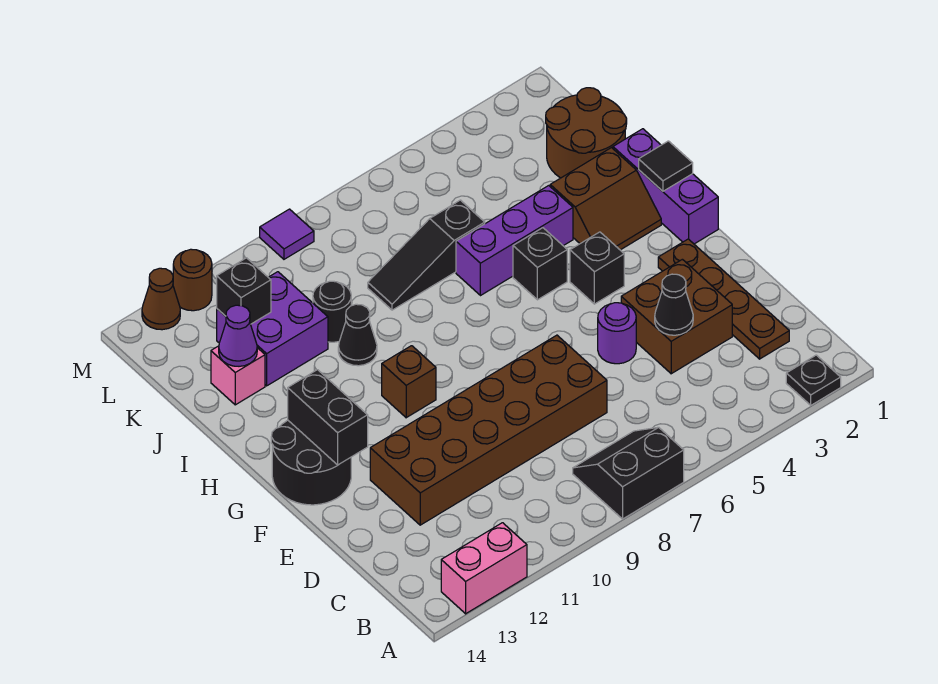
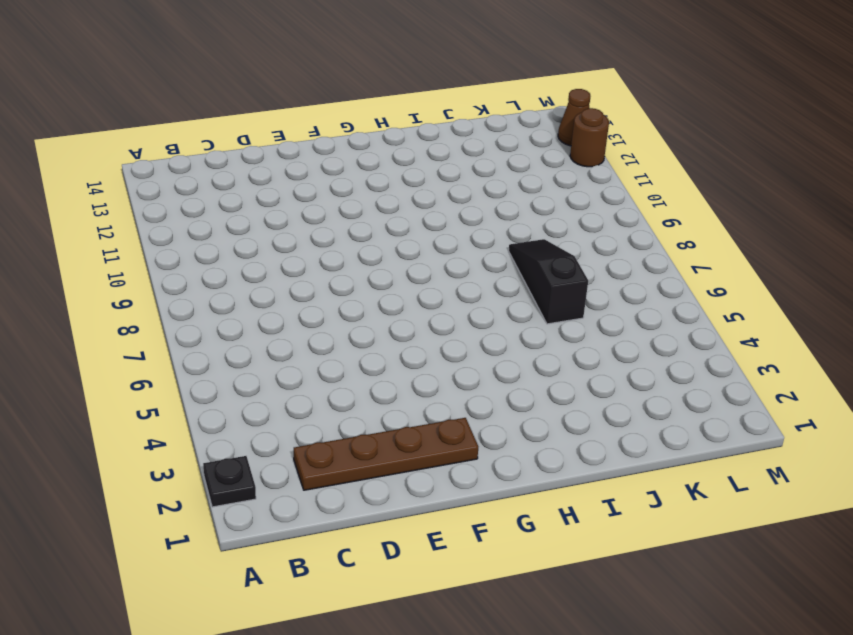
none -> black slope A7:B8 level 1 top A
none -> pink brick A12:A13 level 1
none -> brown brick D3:E4 level 1

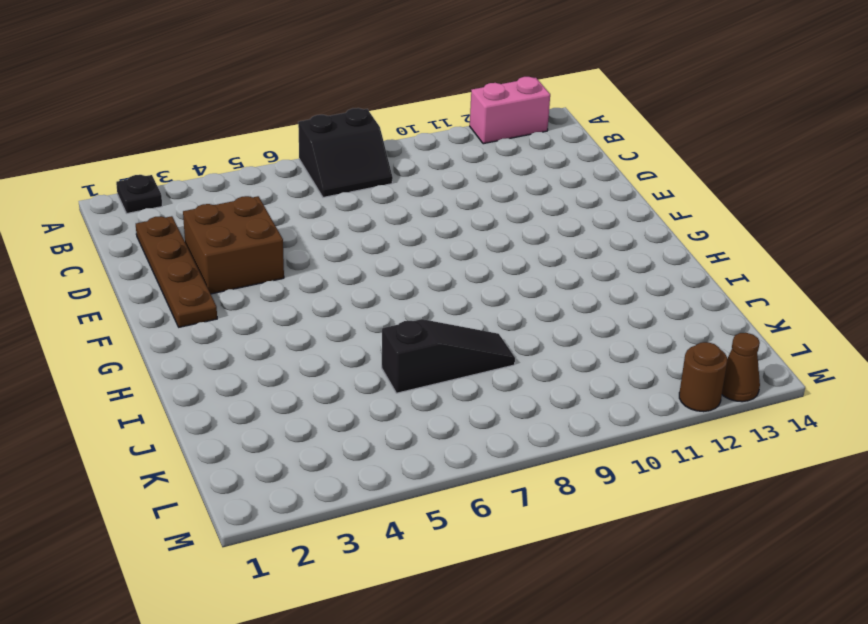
none -> brown brick D7:E12 level 1
none -> purple round brick E5 level 1
none -> black round brick F13:G14 level 1

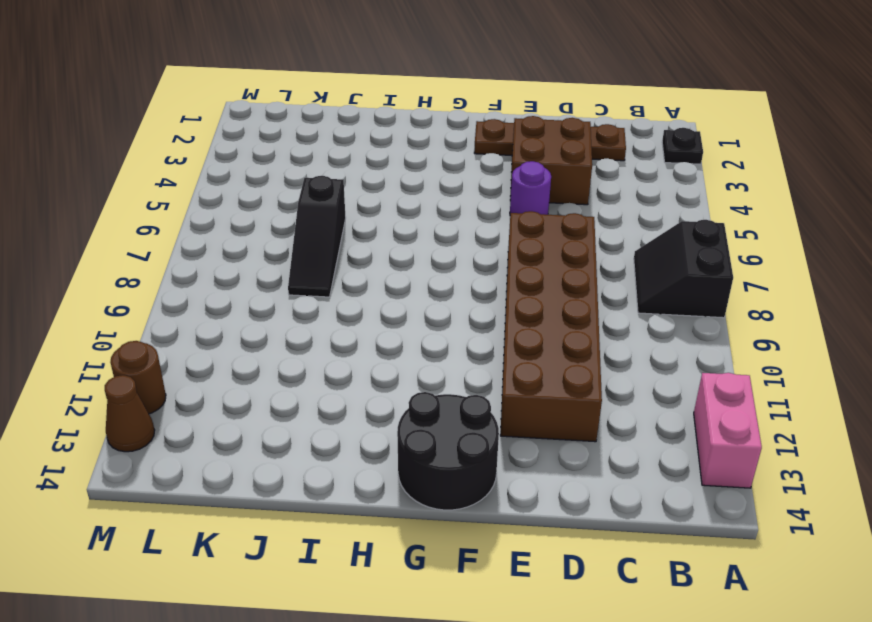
none -> purple brick G1:I1 level 1
none -> black brick G4 level 1
none -> brown brick G10 level 1

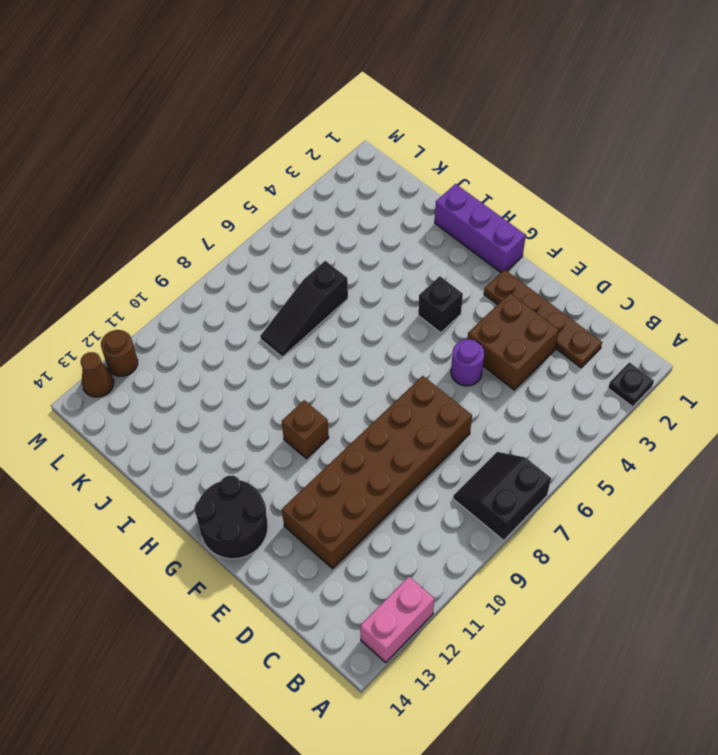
none -> brown slope H2:I3 level 1 top I
none -> black brick H5 level 1
none -> purple brick I4:I6 level 1

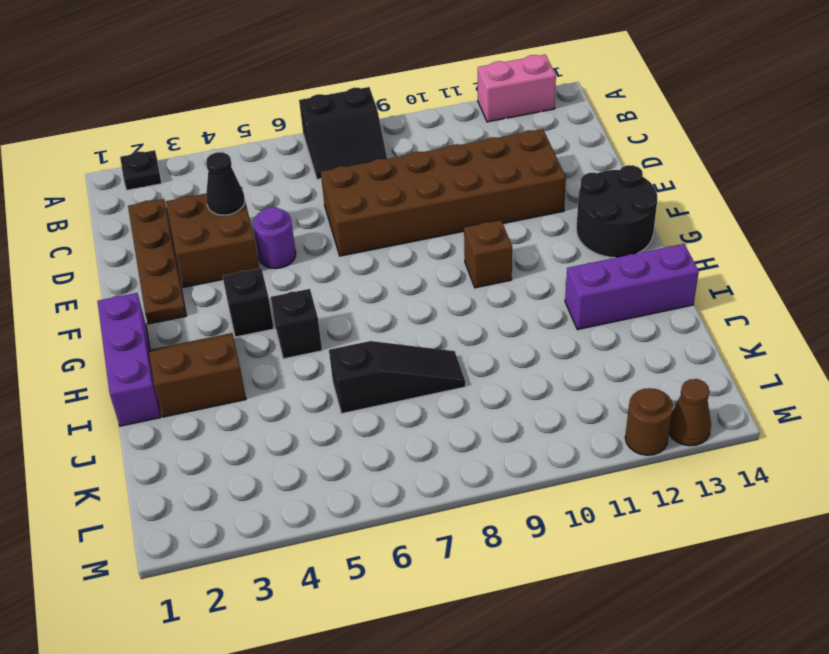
purple brick I12:I14 level 1 -> purple brick I4:I6 level 1
none -> black cone I10 level 1
none -> brown round brick J1:K2 level 1
none -> black round brick J10 level 1

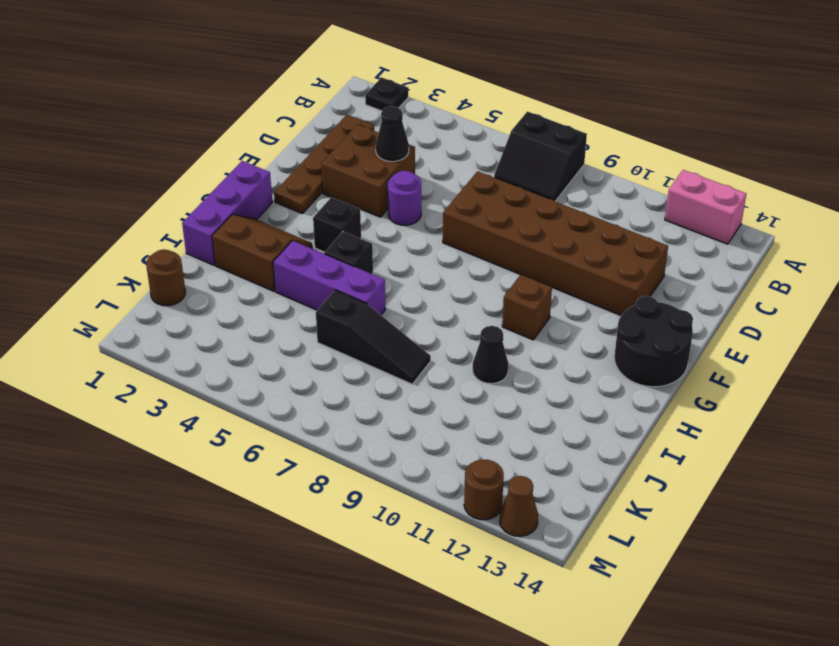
brown round brick K1 level 1 -> brown round brick J1:K2 level 1
none -> black round brick J10 level 1
none -> purple brick J11:K12 level 1
none -> pink brick J13 level 1

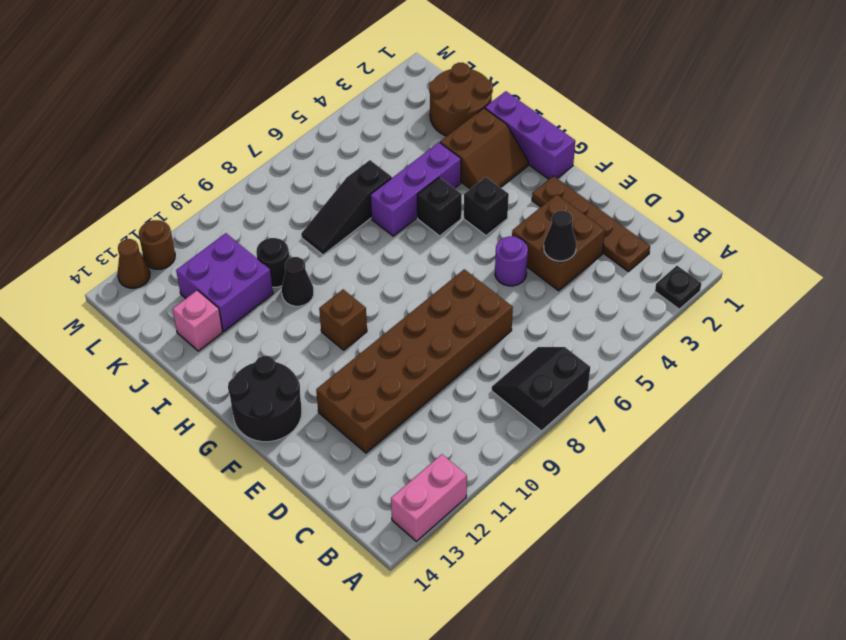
none -> purple tile M9 level 1
none -> black brick F13:G13 level 2
none -> black tile H1 level 2

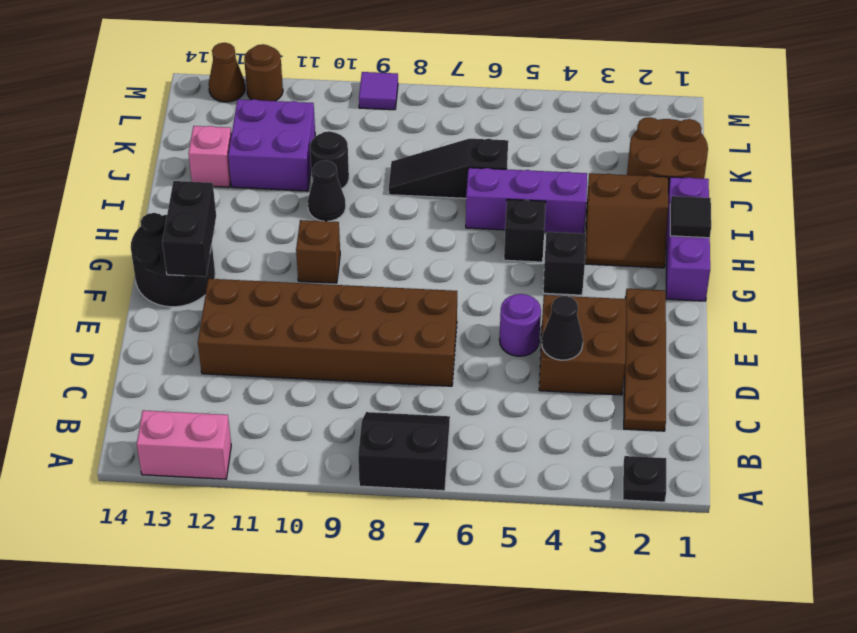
none -> purple cone J13 level 2
none -> black brick K12 level 2

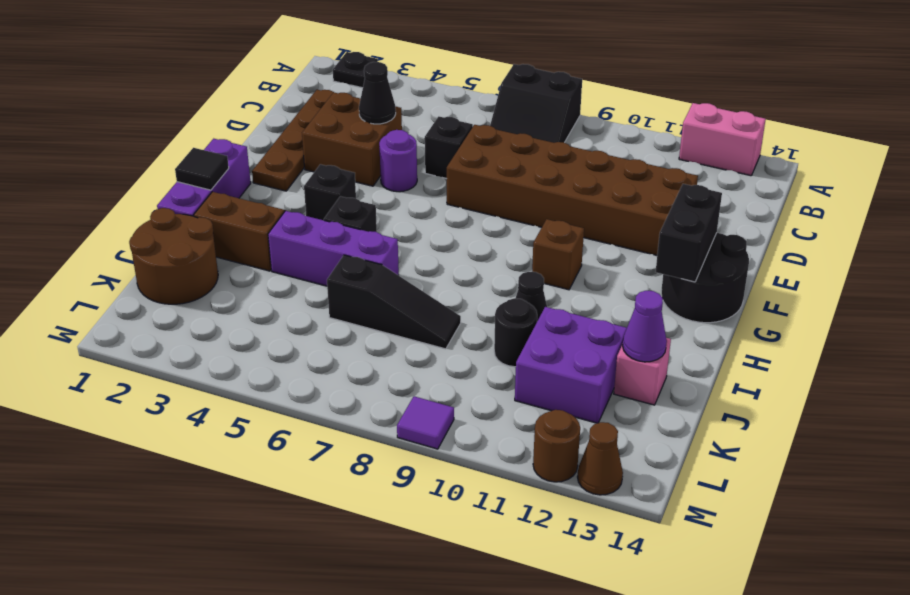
black brick D6 level 1 -> black brick K12 level 2

